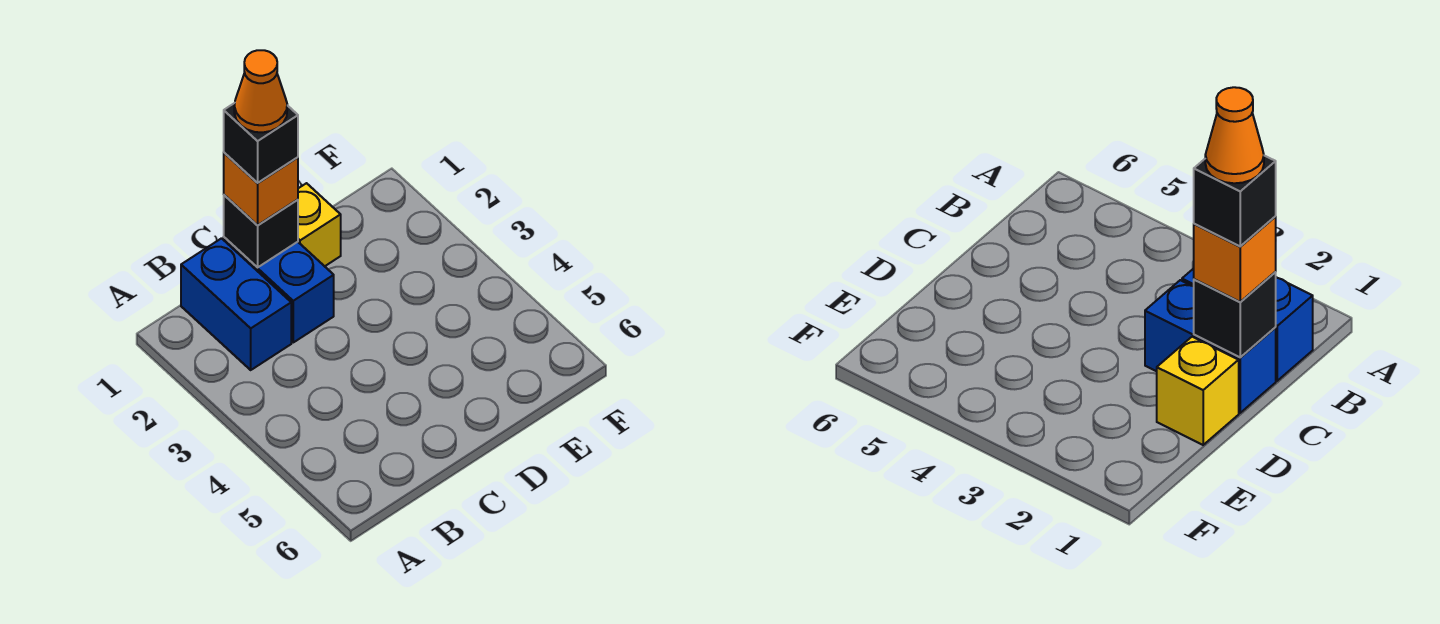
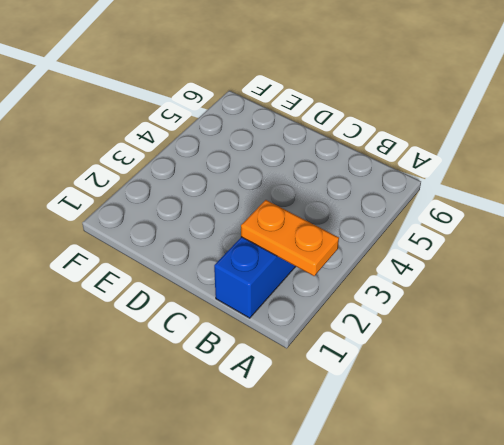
orange plate A2:B2 level 2 -> none
none -> blue brick C1:C2 level 1
none -> yellow brick D1 level 1

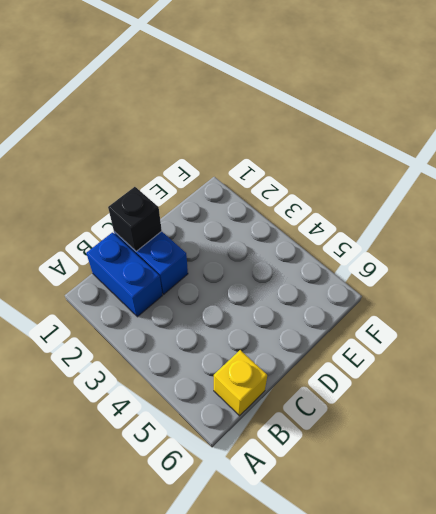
yellow brick B6 level 1 -> yellow brick D1 level 1
none -> orange brick C1 level 3
none -> black brick C1 level 4

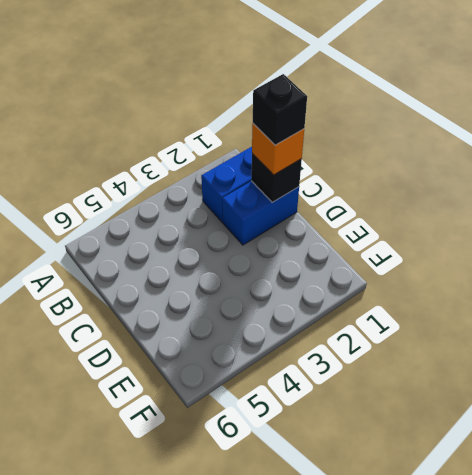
none -> yellow brick D1 level 1
none -> orange cone C1 level 5

